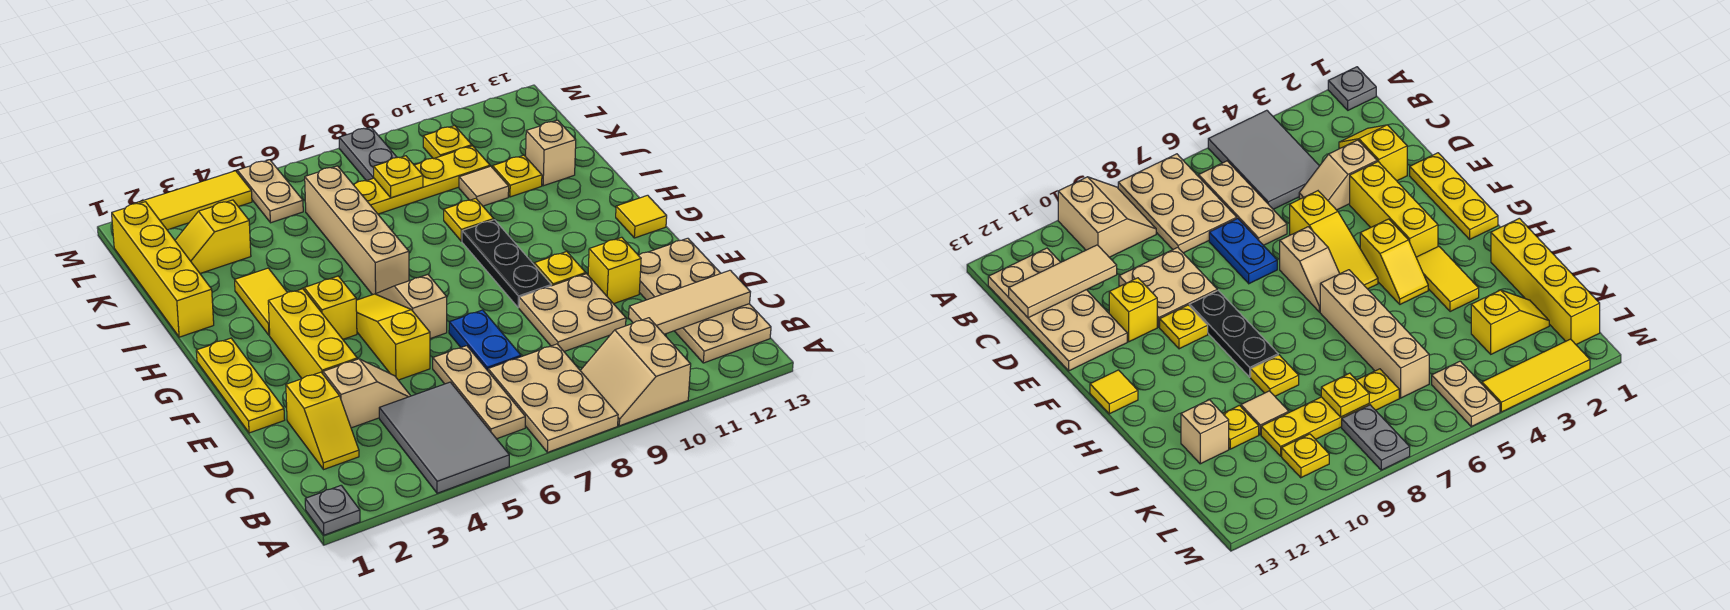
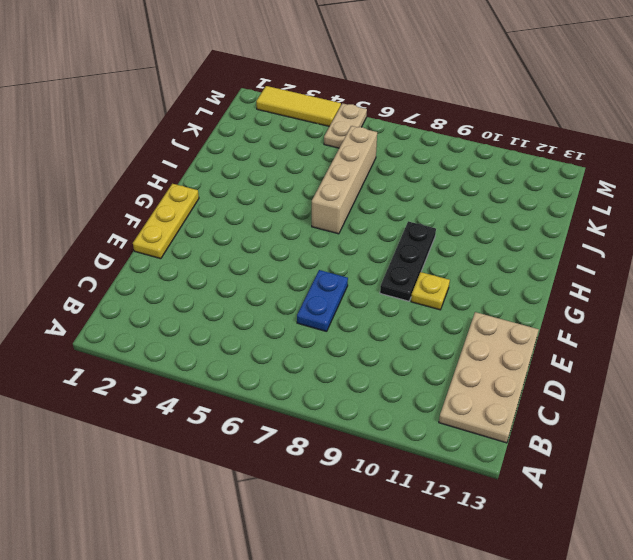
none -> grey plate A1 level 1
none -> grey tile A4:C5 level 1
none -> tan plate A7:C8 level 1
none -> tan slope A9:B10 level 1 top 10

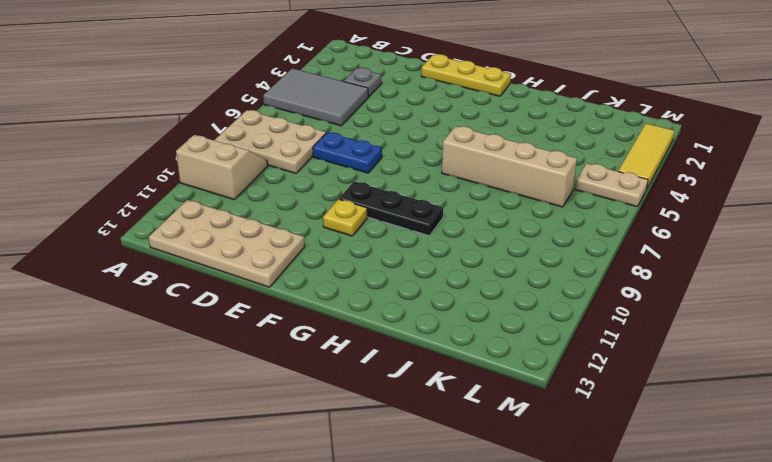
grey plate C3 level 1 -> grey plate A1 level 1
none -> tan plate B6:D6 level 1
none -> yellow slope C2:D2 level 1 top D
none -> tan slope D3:D4 level 1 top 3
none -> tan plate D9:E10 level 1

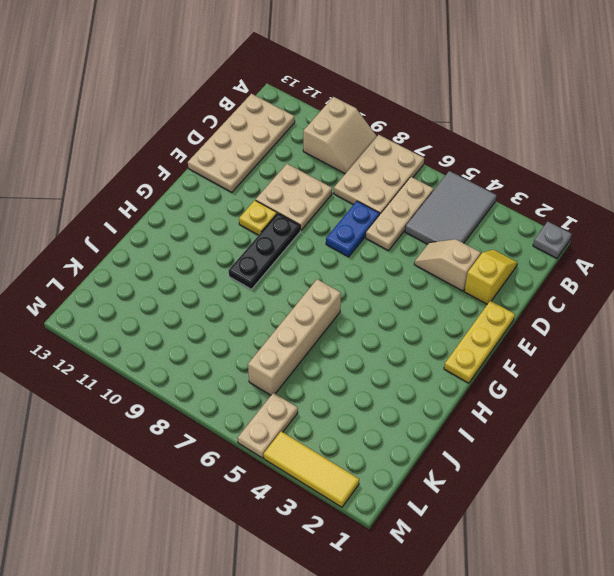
none -> yellow brick E3:G3 level 1
none -> yellow slope E5:G5 level 1 top E
none -> yellow brick E11 level 1
none -> tan slope F6:G6 level 1 top F

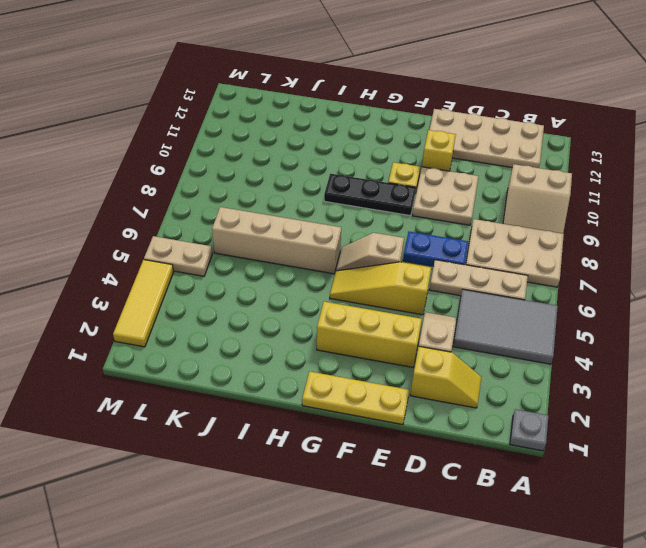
none -> yellow slope G4:H4 level 1 top G
none -> yellow tile G13 level 1
none -> yellow tile H3:I3 level 1
none -> yellow brick I1:L1 level 1

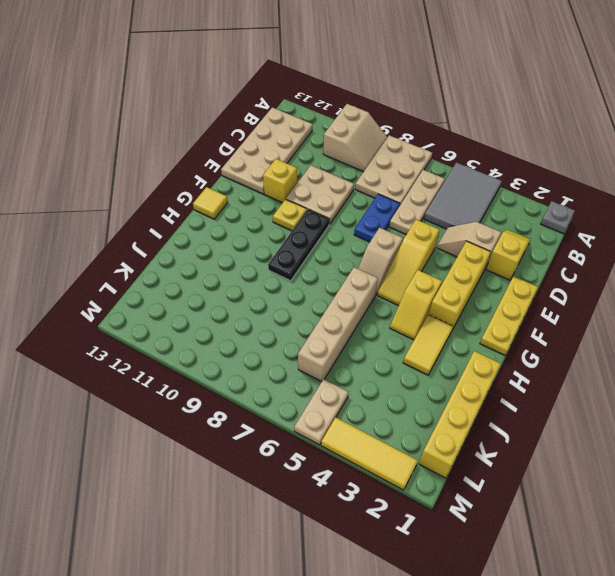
none -> yellow plate I9 level 1
none -> tan tile J10 level 1
none -> yellow plate J11 level 1
none -> tan brick J12 level 1

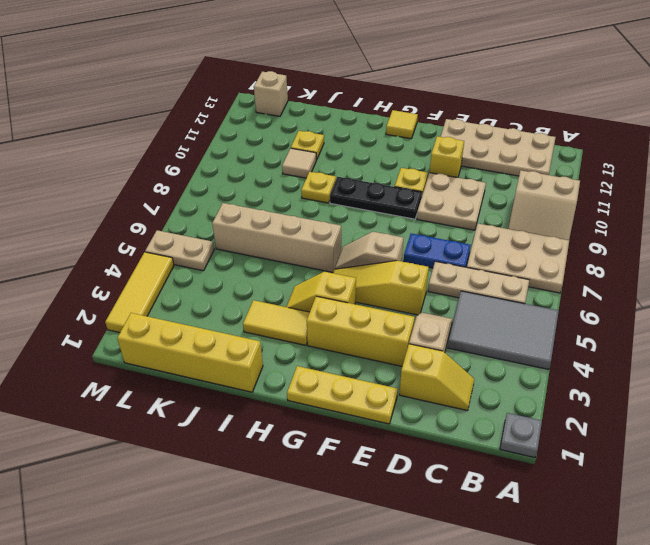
tan brick L13 level 1 -> tan brick J12 level 1
none -> yellow slope K2:K3 level 1 top 3
none -> yellow plate K7:K10 level 1
none -> grey plate L8:M8 level 1
none -> yellow plate L10 level 1

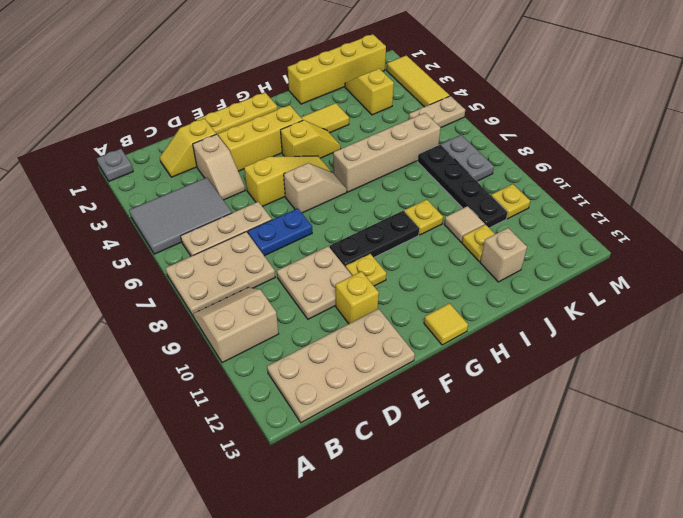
black plate K7:K10 level 1 -> yellow plate K7:K10 level 1
grey plate L7:L8 level 1 -> grey plate L8:M8 level 1
none -> tan tile C11:C13 level 2
none -> yellow plate K8 level 2

